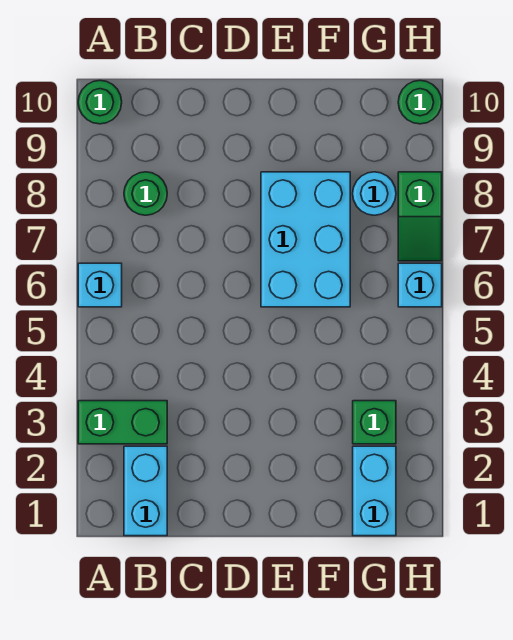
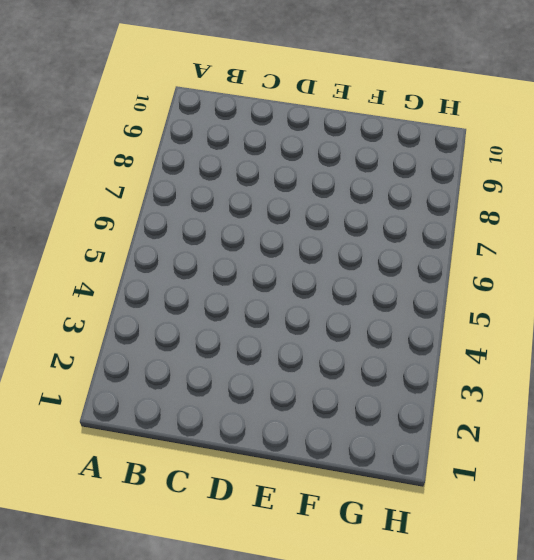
none -> green brick A3:B3 level 1
none -> cyan brick A6 level 1
none -> green round brick A10 level 1

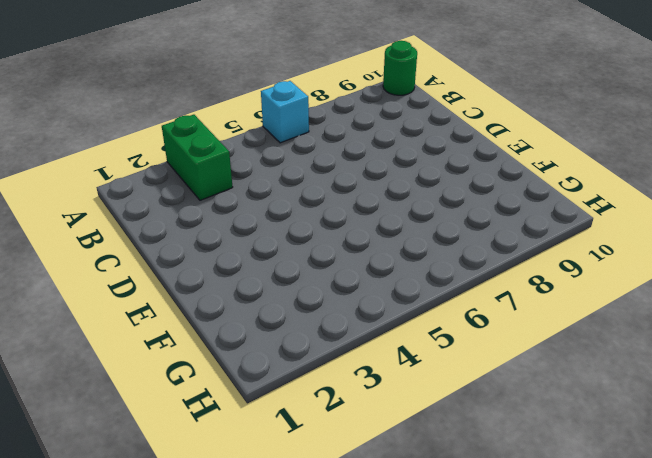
none -> cyan brick B1:B2 level 1
none -> green round brick B8 level 1
none -> cyan brick E6:F8 level 1

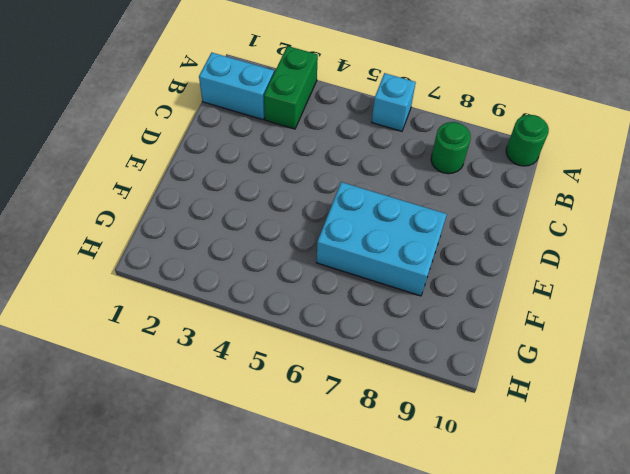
none -> cyan brick G1:G2 level 1
none -> green brick G3 level 1
none -> cyan round brick G8 level 1

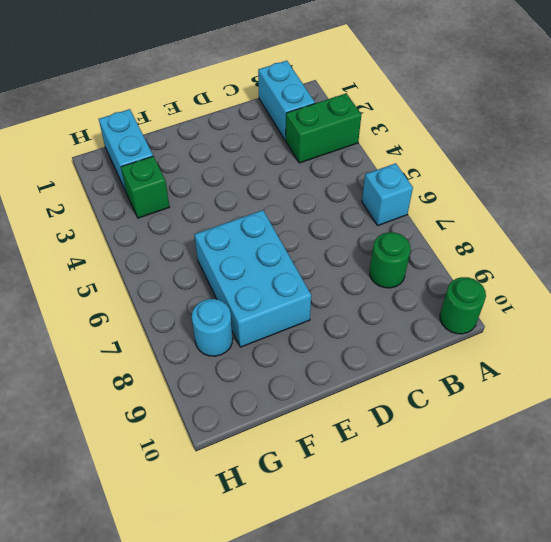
none -> cyan brick H6 level 1
none -> green slope H7:H8 level 1 top 8
none -> green round brick H10 level 1

